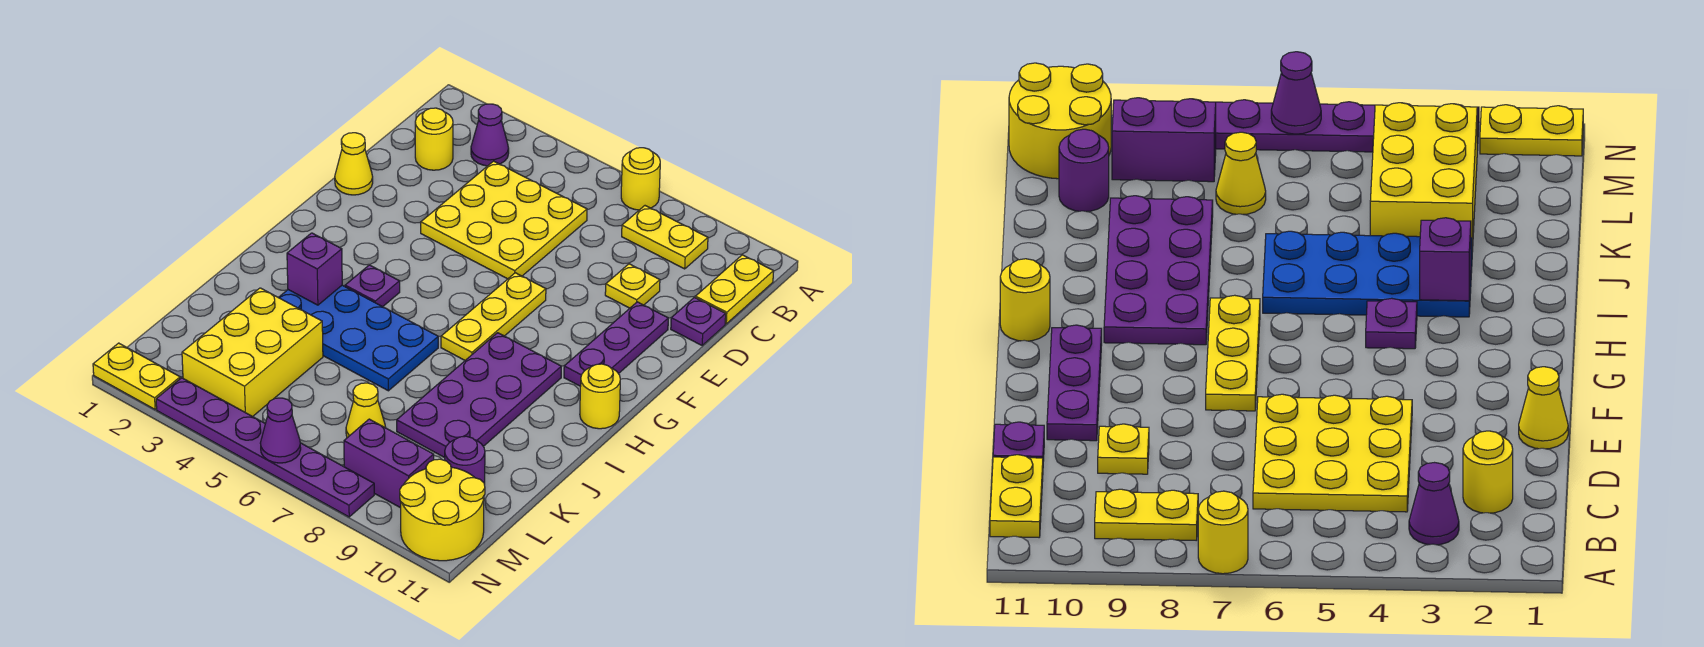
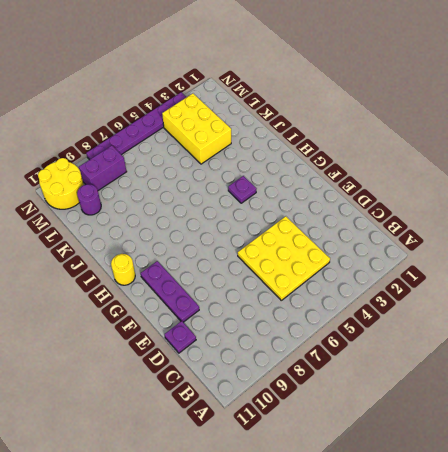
none -> yellow round brick A7 level 1
none -> purple cone B3 level 1
none -> yellow plate B8:B9 level 1

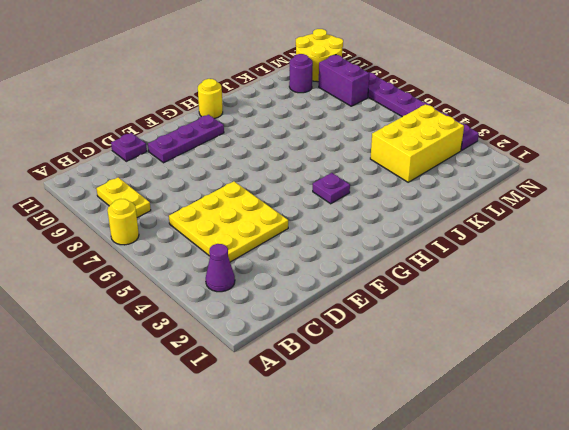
none -> yellow plate B11:C11 level 1
none -> yellow round brick C2 level 1
none -> yellow plate D9 level 1

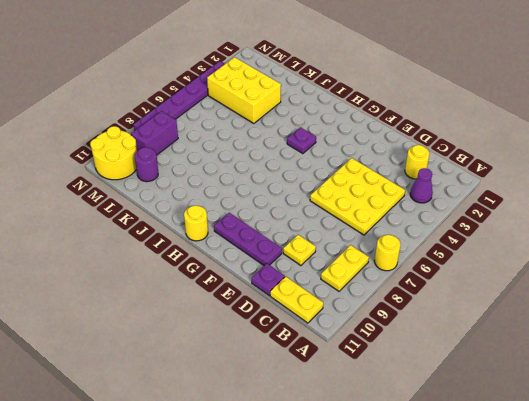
none -> yellow cone E1 level 1
none -> yellow plate F7:H7 level 1
none -> purple plate H8:K9 level 1

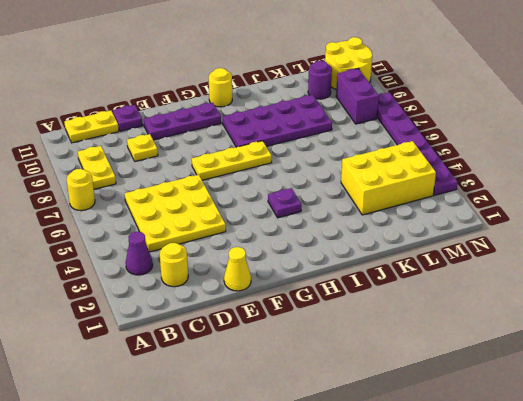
none -> blue plate I3:J6 level 1
none -> yellow cone L7 level 1
none -> yellow plate N1:N2 level 1

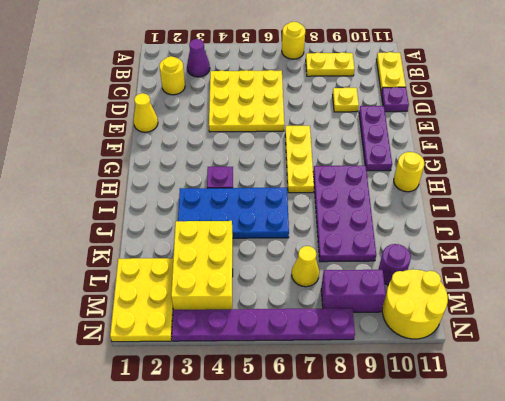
yellow plate L1:N2 level 1 -> yellow plate N1:N2 level 1
none -> purple brick I3 level 2
none -> purple cone N6 level 2

